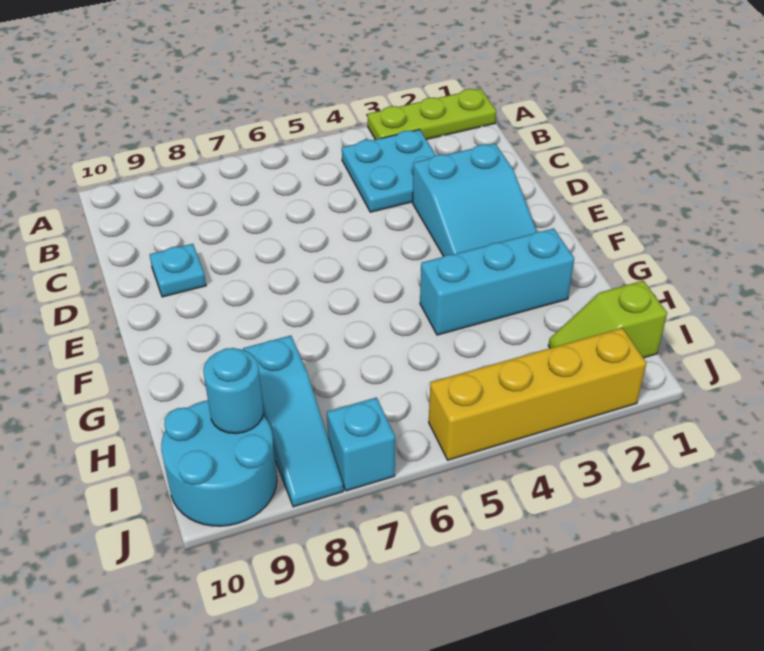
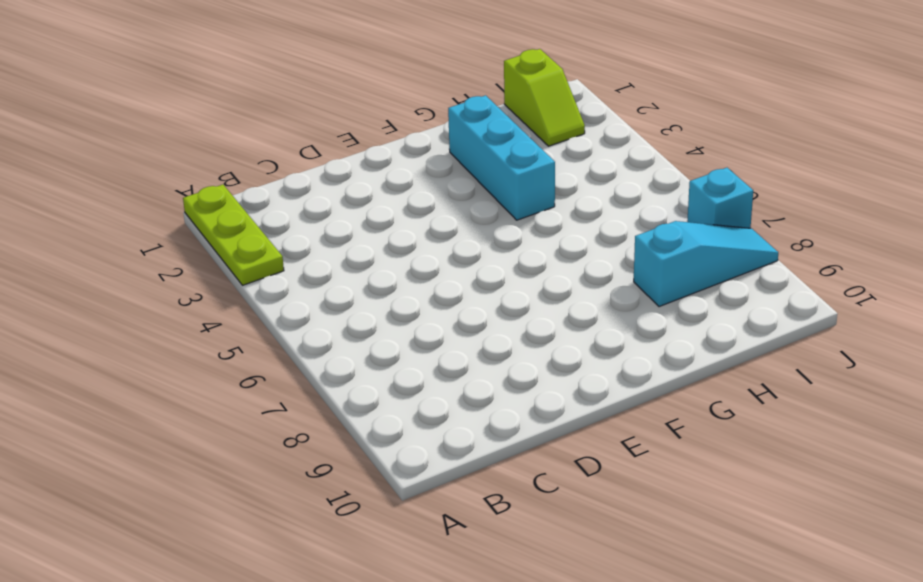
none -> cyan plate B3:C4 level 1
none -> cyan slope D2:F3 level 1 top D

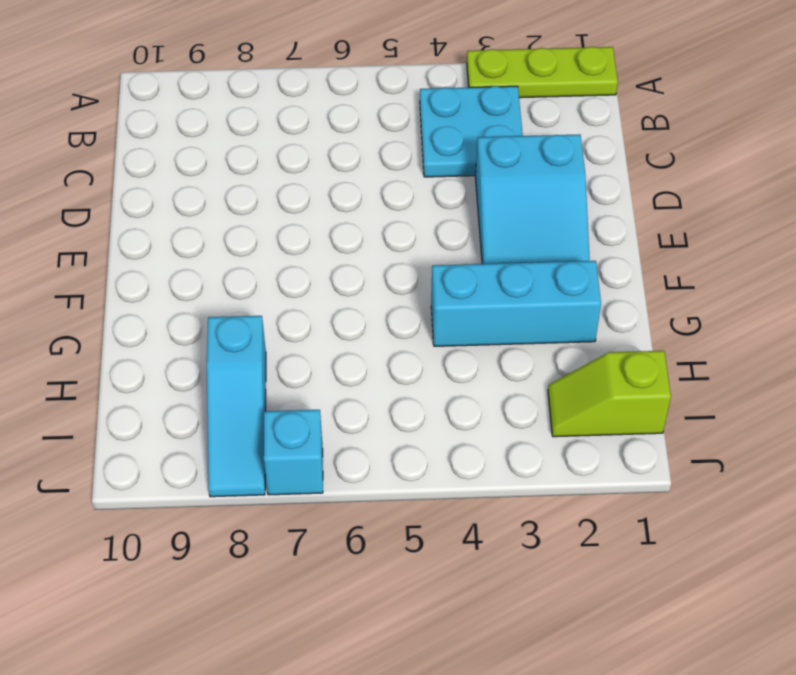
none -> cyan plate D9 level 1
none -> cyan round brick I9:J10 level 1

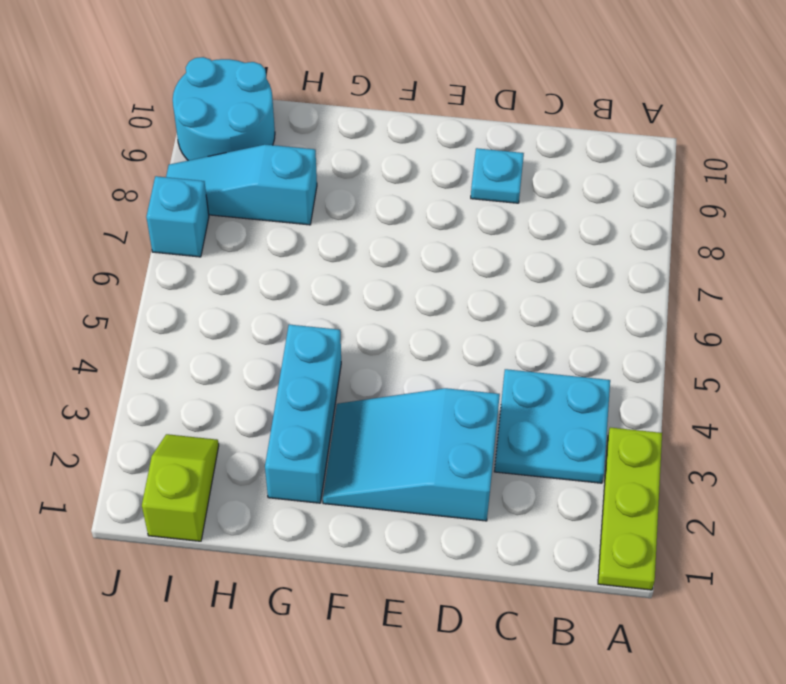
none -> yellow brick J2:J5 level 1
none -> cyan round brick I9 level 2

